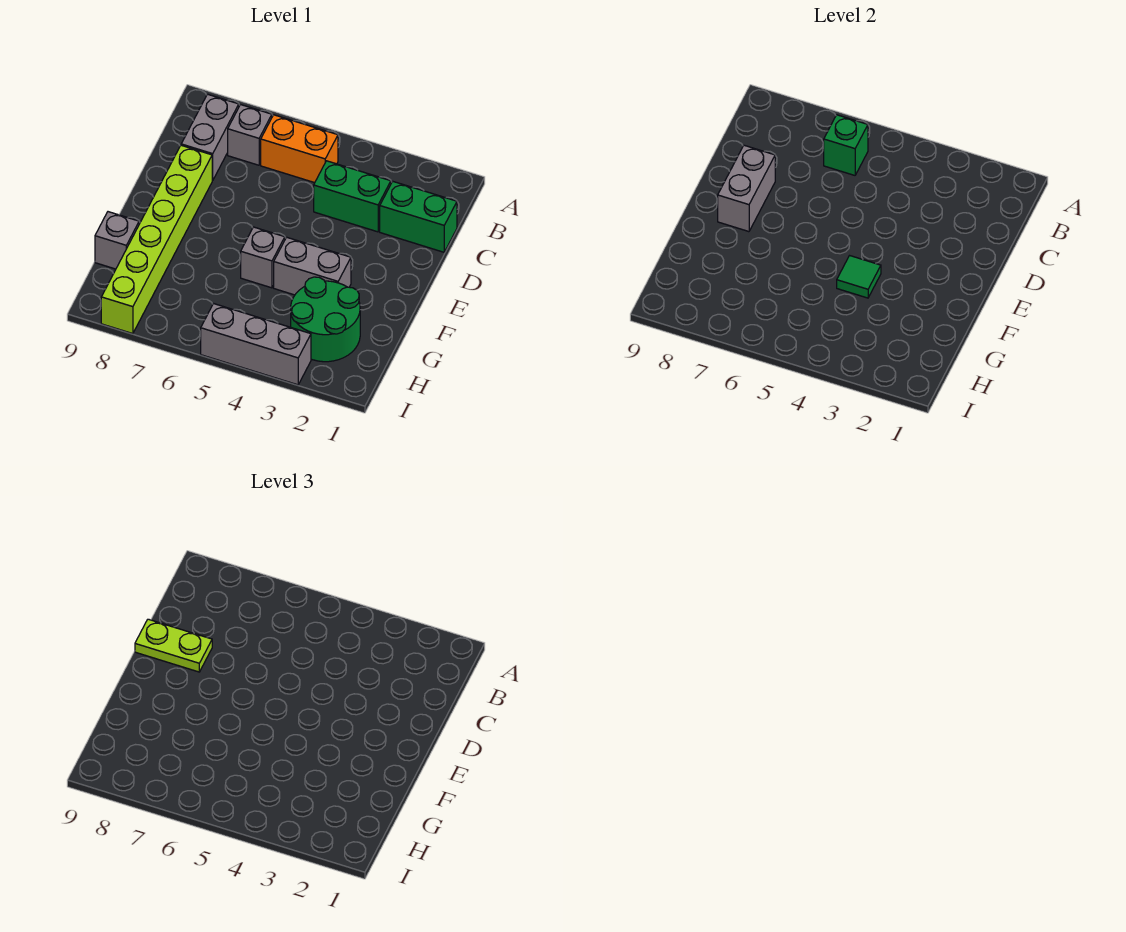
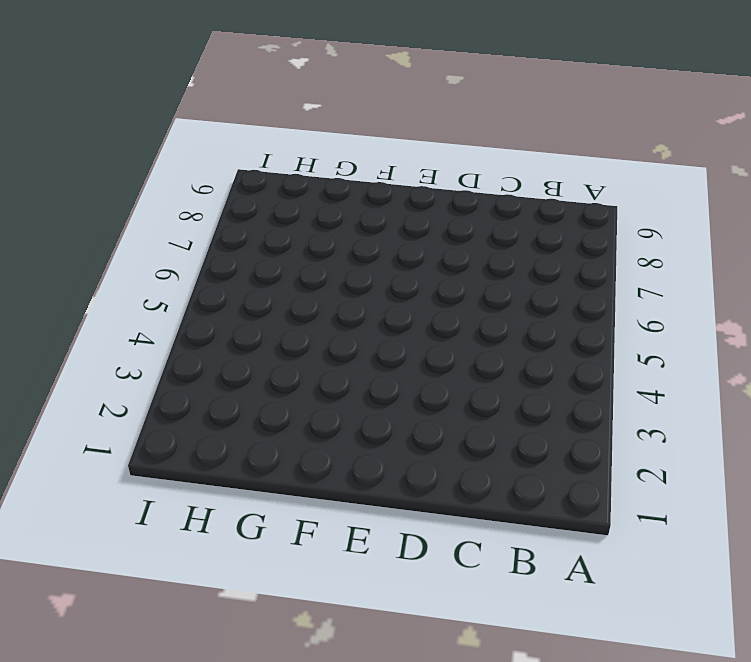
none -> orange brick B5:B6 level 1
none -> grey brick B7 level 1
none -> grey brick B8:C8 level 1

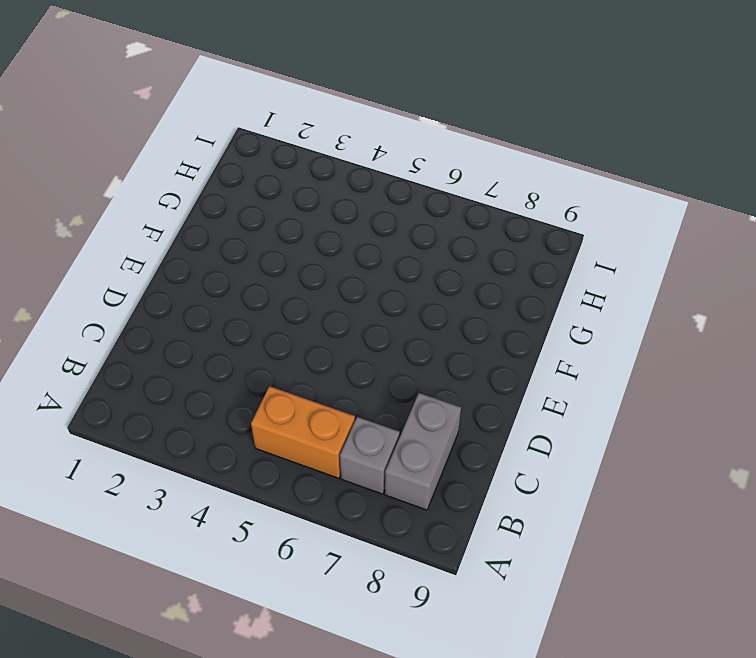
none -> green brick C1:C2 level 1
none -> green brick C3:C4 level 1
none -> lime brick D8:I8 level 1

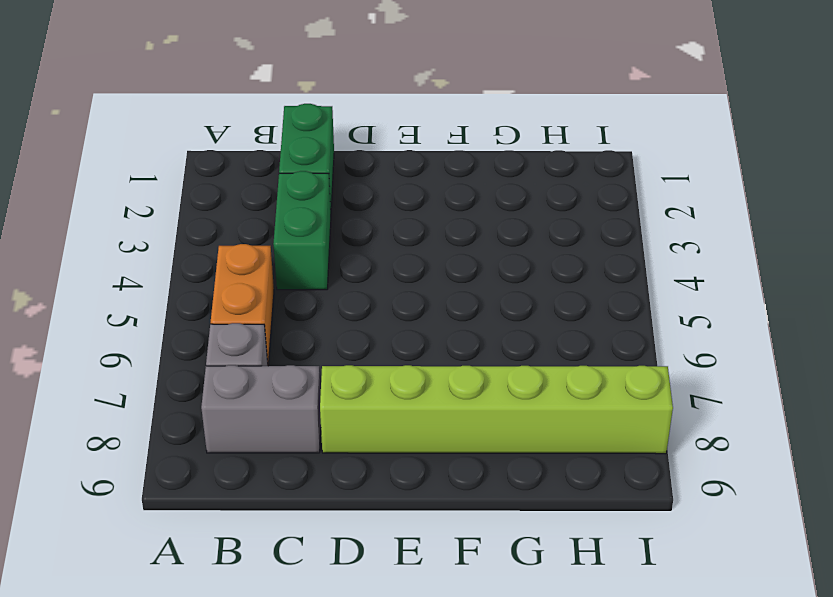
none -> grey brick F3:F4 level 1
none -> grey brick F5 level 1
none -> green round brick G2:H3 level 1

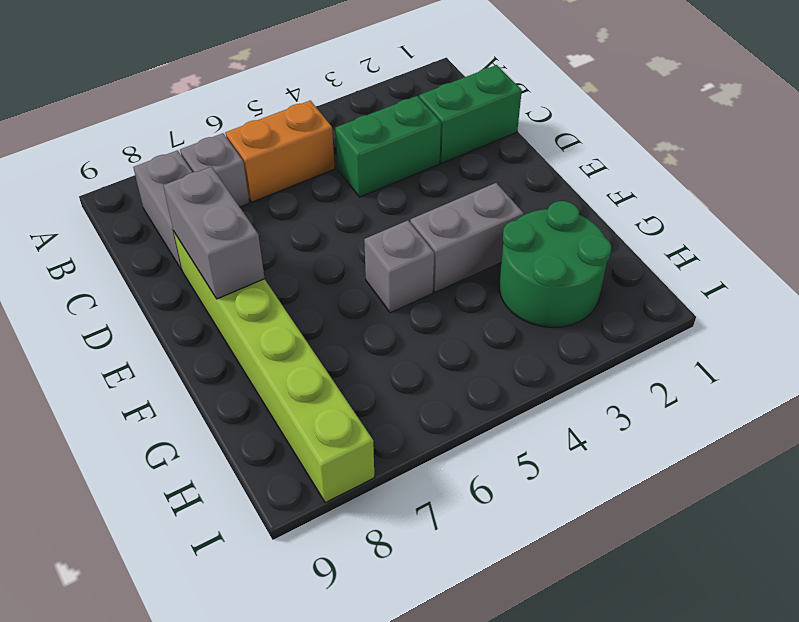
none -> grey brick G9 level 1
none -> grey brick I3:I5 level 1
none -> green brick B6 level 2

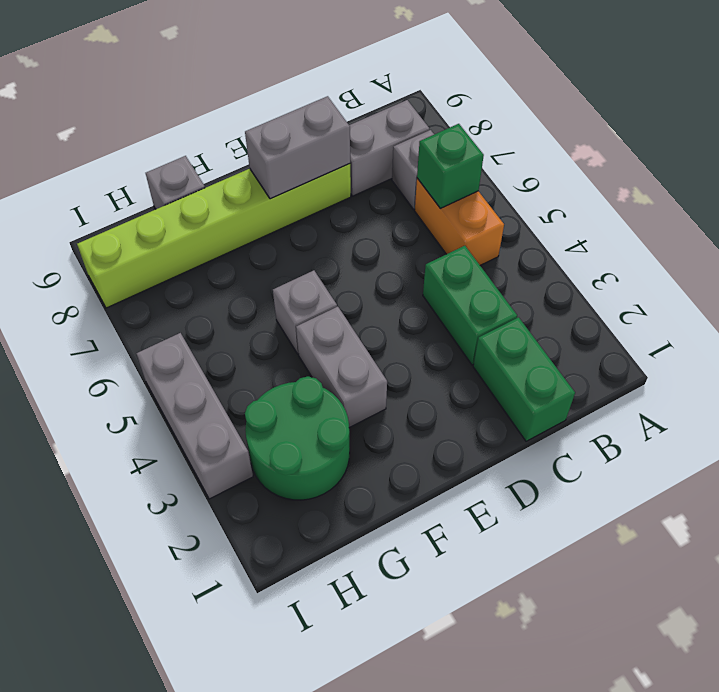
none -> green tile F4 level 2
none -> lime plate D8:D9 level 3

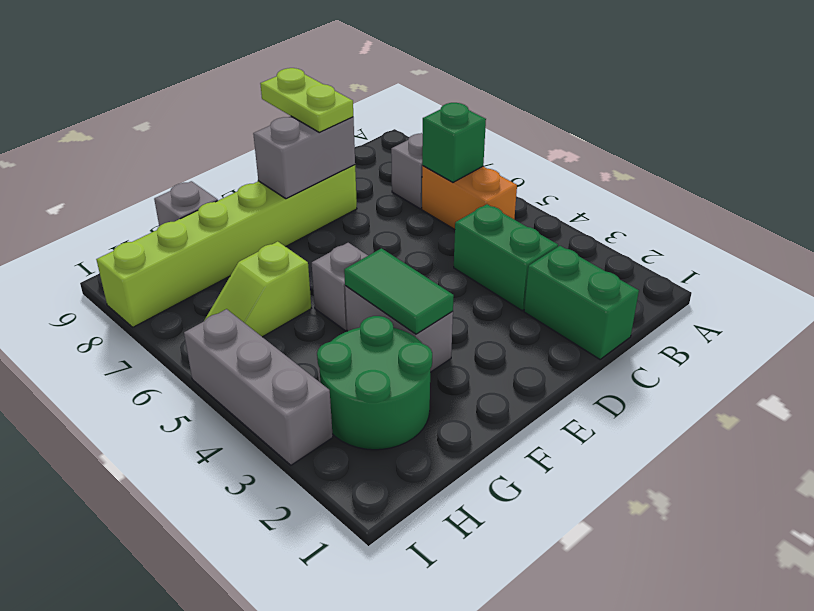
green tile F3:F4 level 2 -> green tile F4 level 2
lime slope G6:H6 level 1 top G -> none
none -> grey brick B8:C8 level 1

